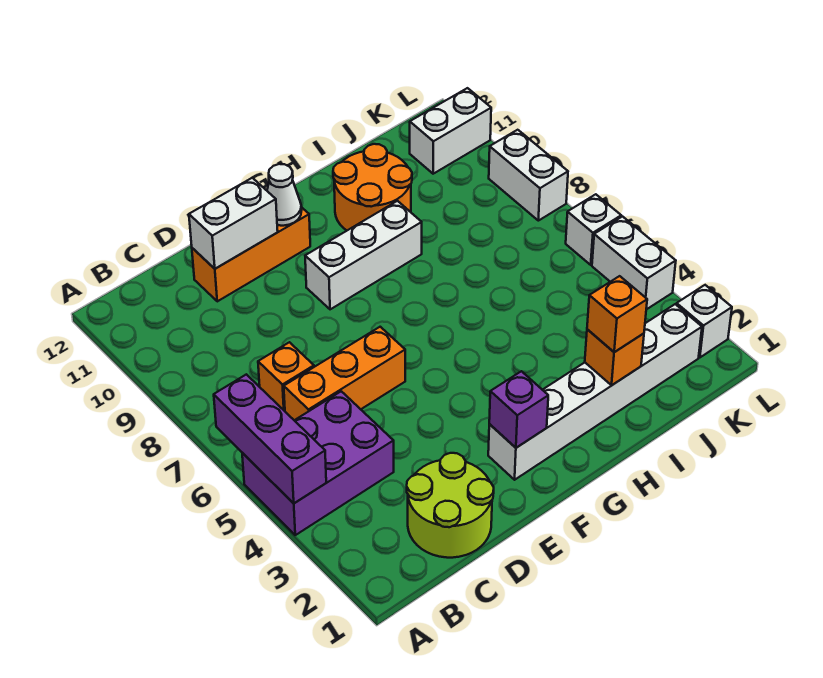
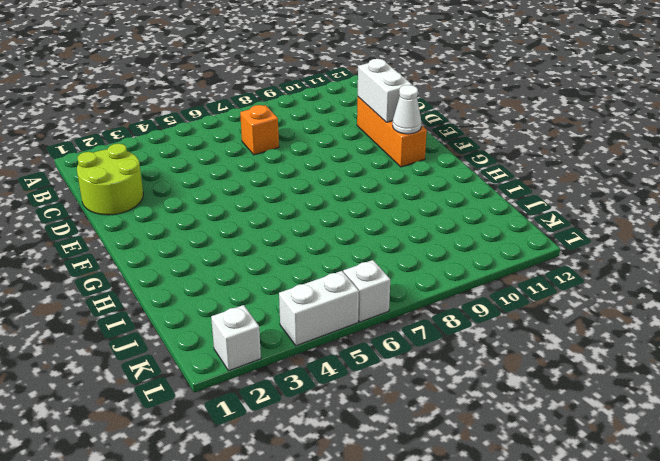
none -> purple brick A4:C5 level 1
none -> orange brick C6:E6 level 1
none -> white brick F2:K2 level 1

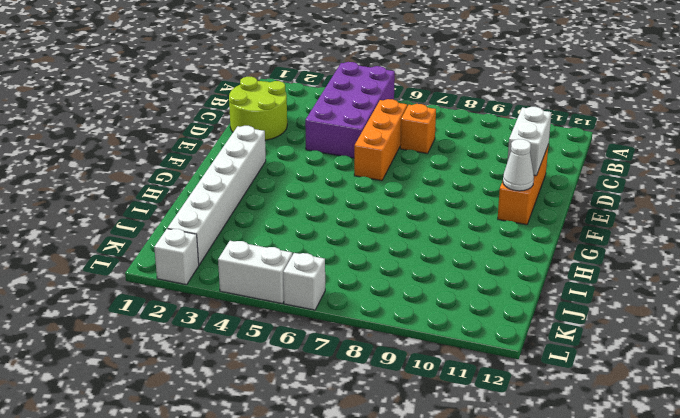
purple brick A4:D5 level 1 -> purple brick A4:C5 level 1
none -> white brick F9:H9 level 1
none -> orange round brick H10:I11 level 1
none -> white brick K11:L11 level 1

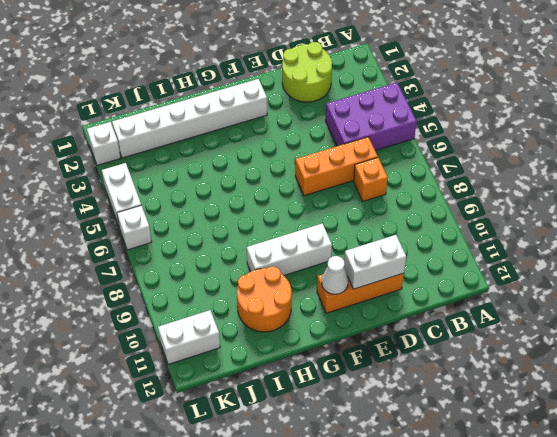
none -> white brick L8:L9 level 1
none -> purple brick A4:A6 level 2
none -> purple brick F2 level 2

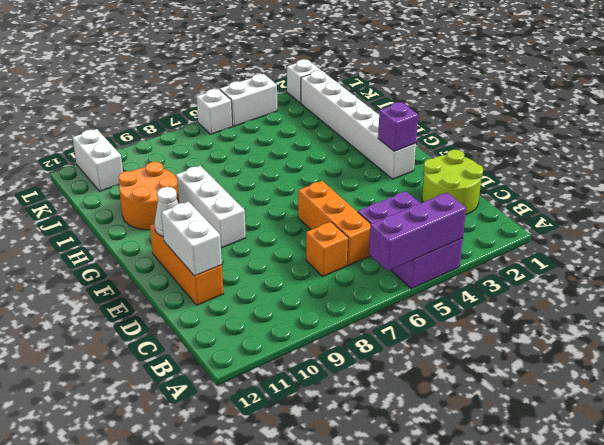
none -> white brick L8:L9 level 1
none -> orange brick I2 level 2
none -> orange brick I2 level 3

